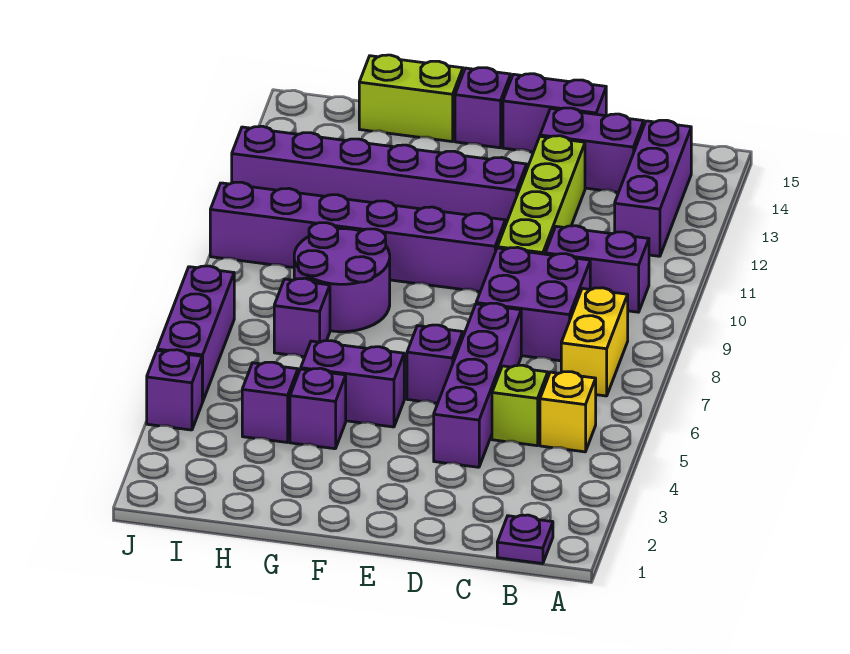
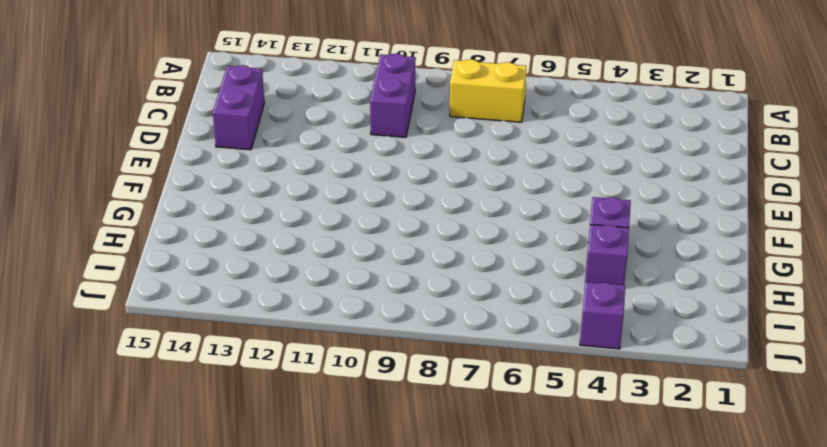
none -> purple plate B1 level 1
none -> yellow brick B5 level 1
none -> purple brick B12:B14 level 1

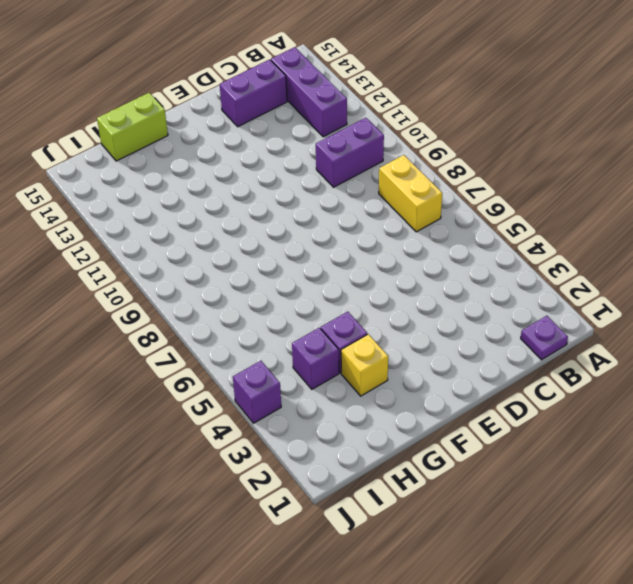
yellow brick G3 level 1 -> yellow brick B5 level 1
none -> lime brick C5 level 1
none -> purple brick C8:D9 level 1
none -> purple brick D4:D7 level 1

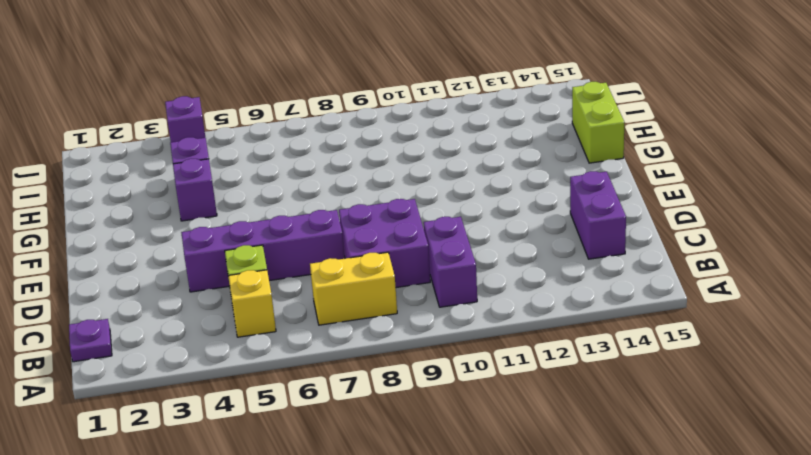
none -> purple brick B12:B14 level 1
none -> lime brick D10:D13 level 1
none -> purple brick D15:E15 level 1

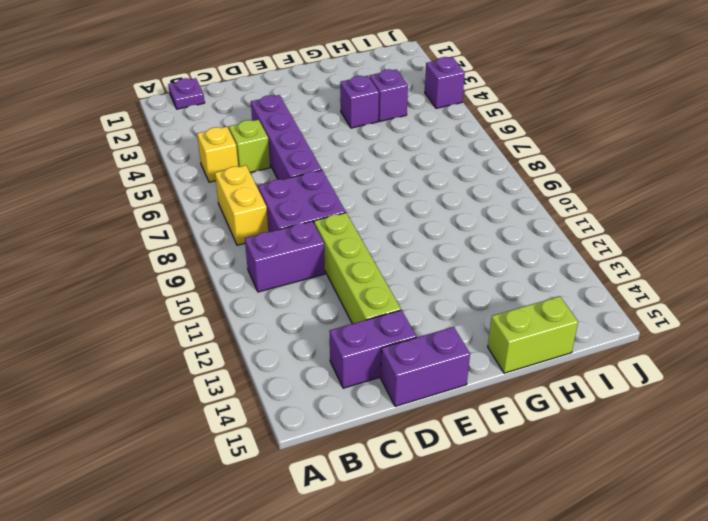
none -> purple brick B12:B14 level 1
none -> purple brick E6 level 1
none -> purple brick E10:J10 level 1

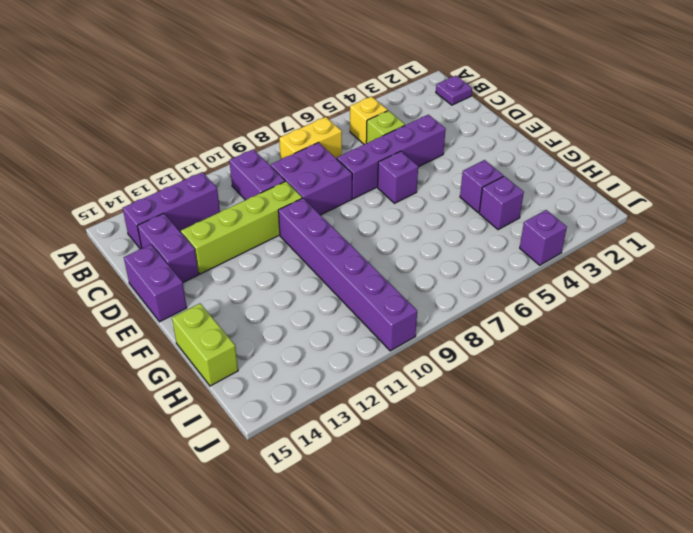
none -> purple brick E12:J12 level 1
none -> purple brick F5:G5 level 1
none -> purple brick F15 level 1

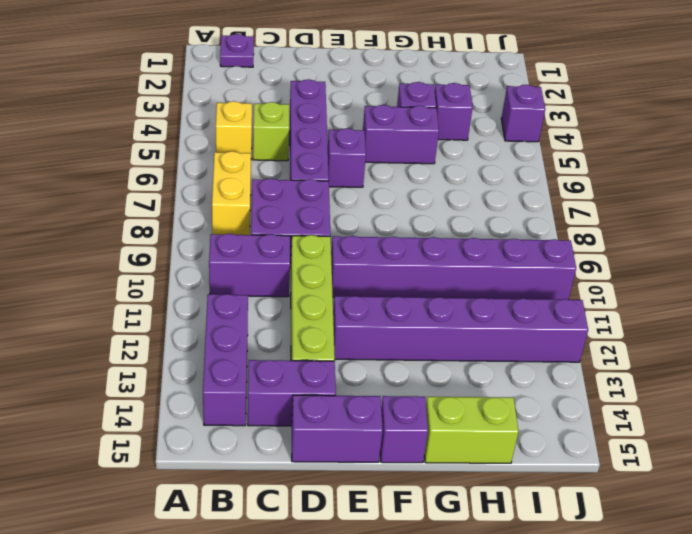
none -> purple round brick G8:H9 level 1
none -> purple brick H7 level 1
none -> purple brick J5:J7 level 1

